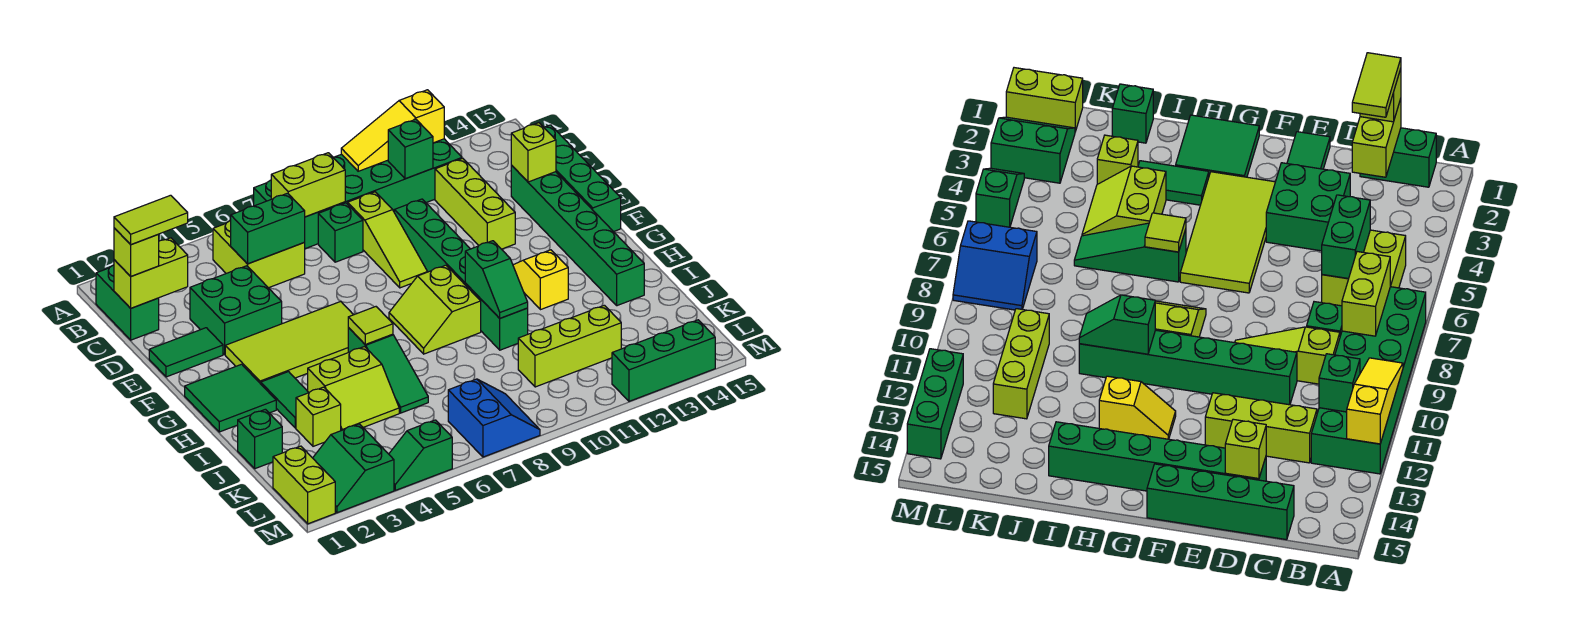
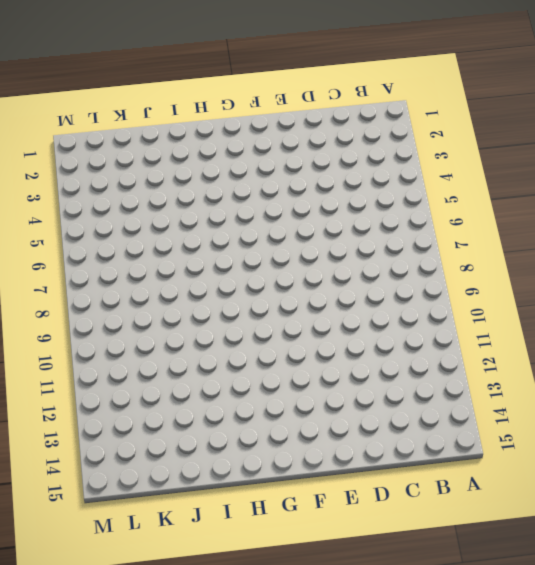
none -> green brick A7:B12 level 1
none -> green brick B1:C1 level 1
none -> lime brick B5:C6 level 1
none -> green brick C8 level 1

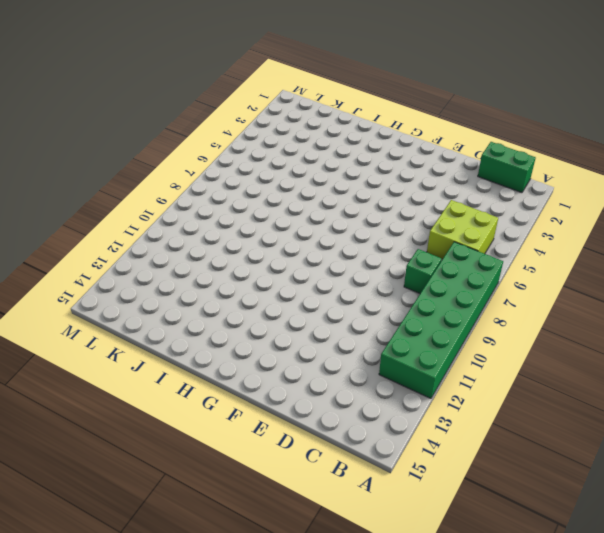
none -> lime slope C9:E9 level 1 top C
none -> lime brick C12:E12 level 1
none -> green brick C15:F15 level 1
none -> green brick D3:E4 level 1

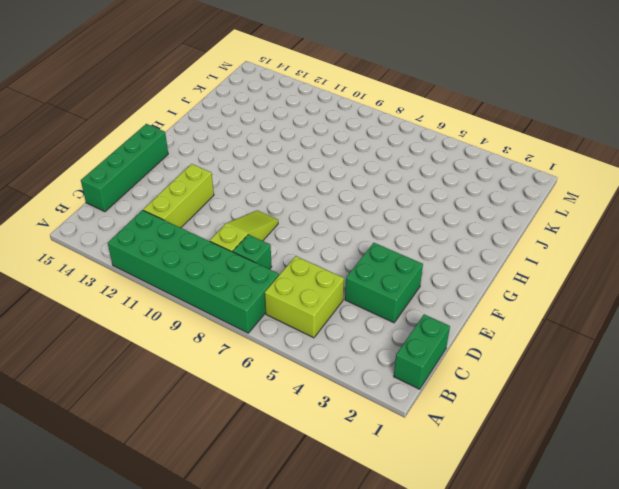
none -> green brick D10:I10 level 1
none -> green brick D14:I14 level 1
none -> green tile E1:E2 level 1
none -> lime tile F3:G6 level 1

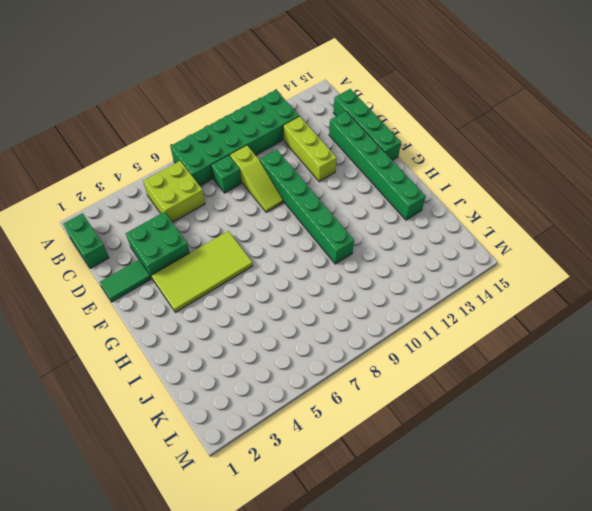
none -> green tile G1:H2 level 1
none -> lime slope G8:H9 level 1 top 9
none -> yellow slope G12:H12 level 1 top H
none -> green tile H3:I3 level 1

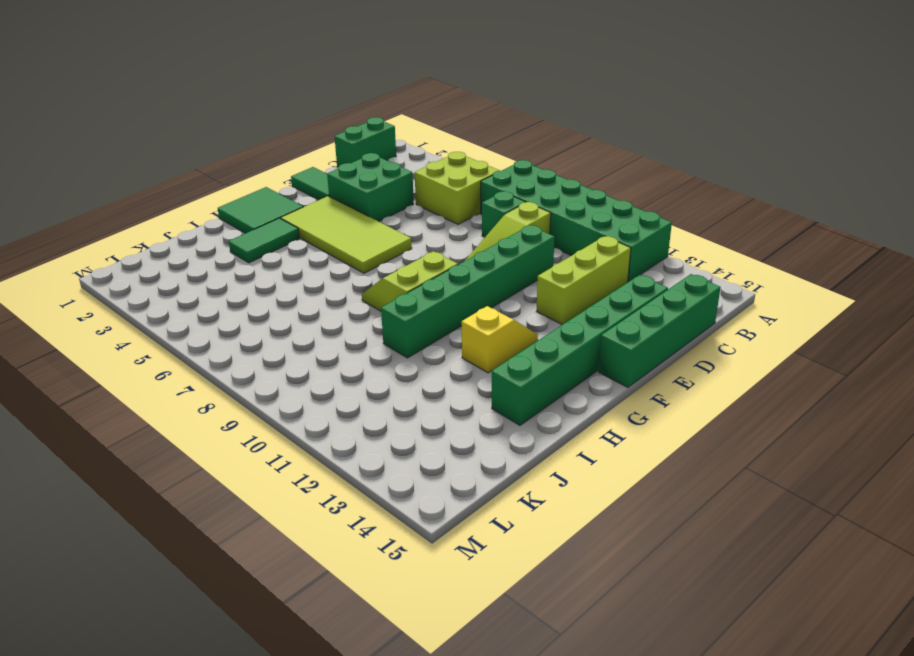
none -> green slope H6:J6 level 1 top H
none -> lime slope I4:J5 level 1 top I
none -> green brick J1 level 1
none -> lime brick J3 level 1

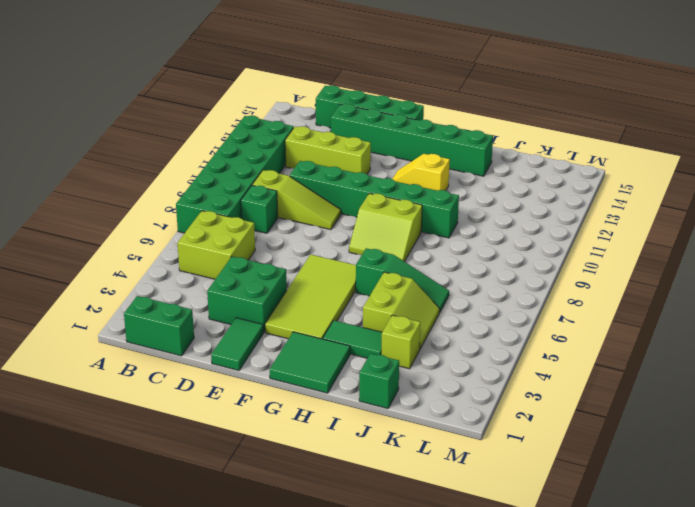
none -> lime brick K10:K12 level 1
none -> lime brick L1:M1 level 1
none -> green slope L2:M3 level 1 top 3
none -> blue slope L7:M8 level 1 top 7

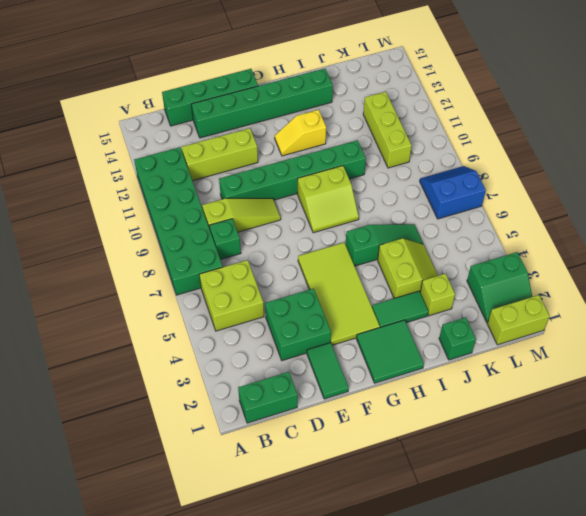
none -> green slope M4:M5 level 1 top 5
none -> green brick M12:M14 level 1
none -> yellow slope A10:A12 level 2 top 12
none -> lime brick B7:B8 level 2

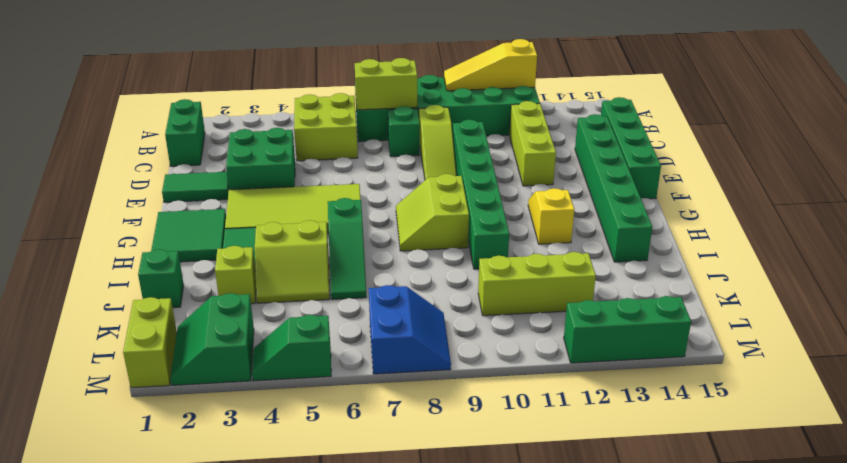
none -> green brick B11 level 2
none -> lime brick C1:C2 level 2
none -> green brick C5:C6 level 2
none -> lime brick D14 level 2

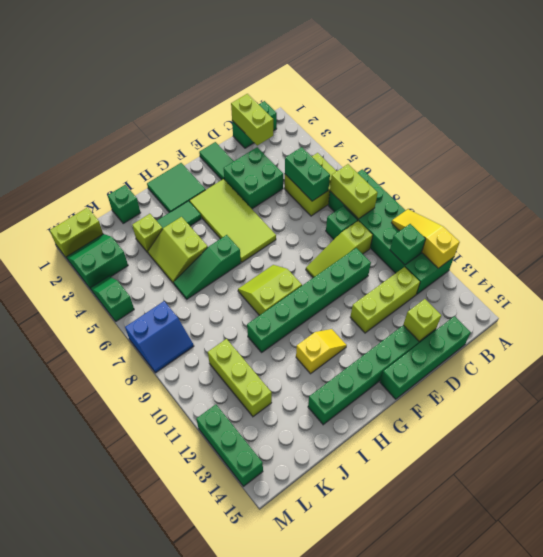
none -> lime tile H6 level 2
none -> green slope H10:I10 level 2 top H
none -> lime brick C1 level 3
none -> lime tile C1:C2 level 4

